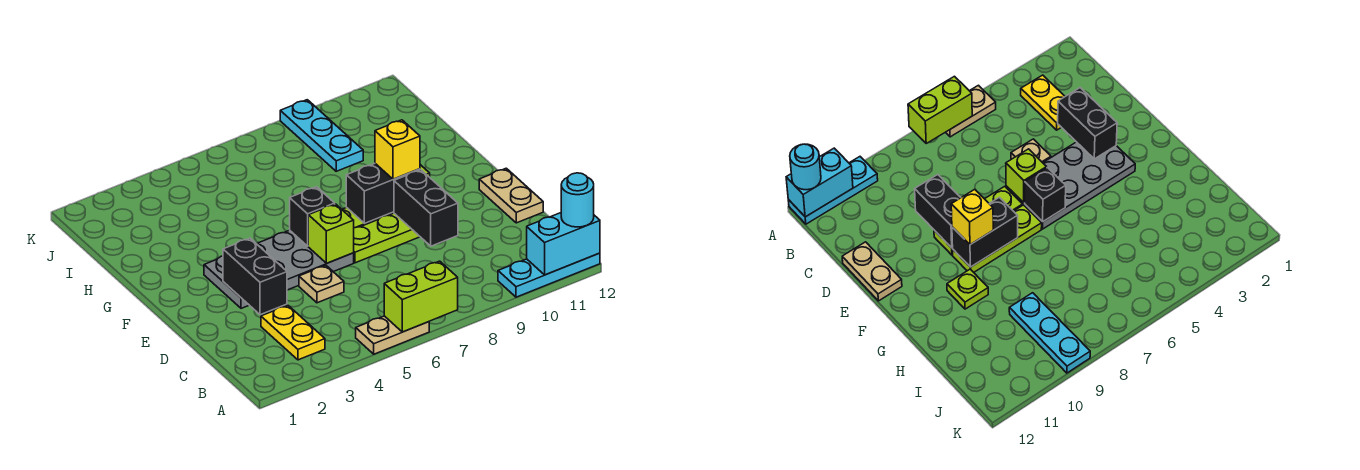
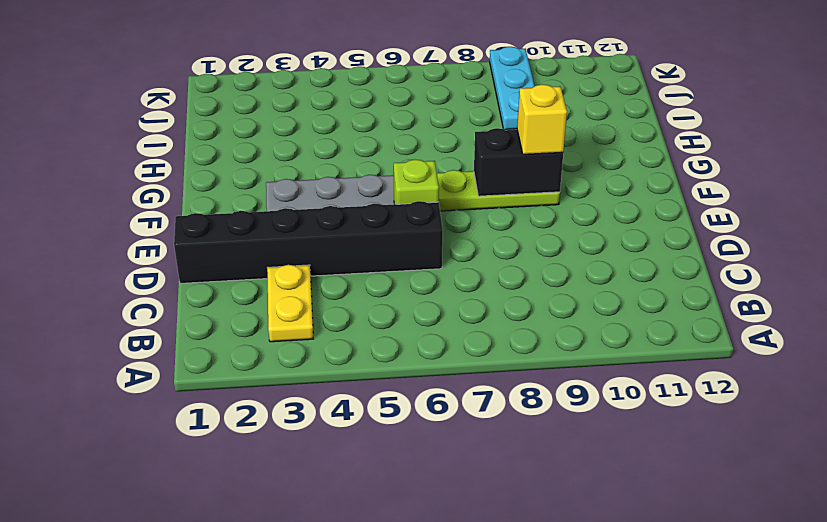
black brick D1:D6 level 1 -> tan plate D5 level 1
none -> tan plate A5:A6 level 1
none -> cyan plate A10:A12 level 1
none -> tan plate D12:E12 level 1

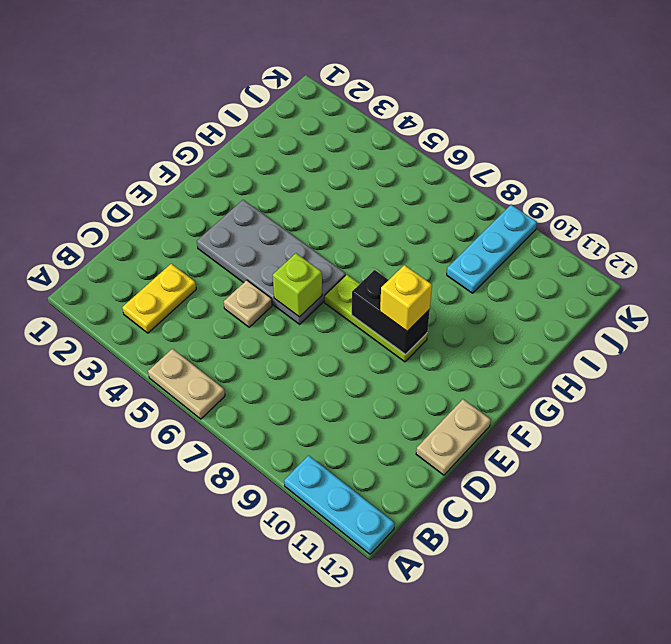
none -> lime plate E7:E9 level 1
none -> lime plate G10 level 1
none -> lime brick A6:A7 level 2

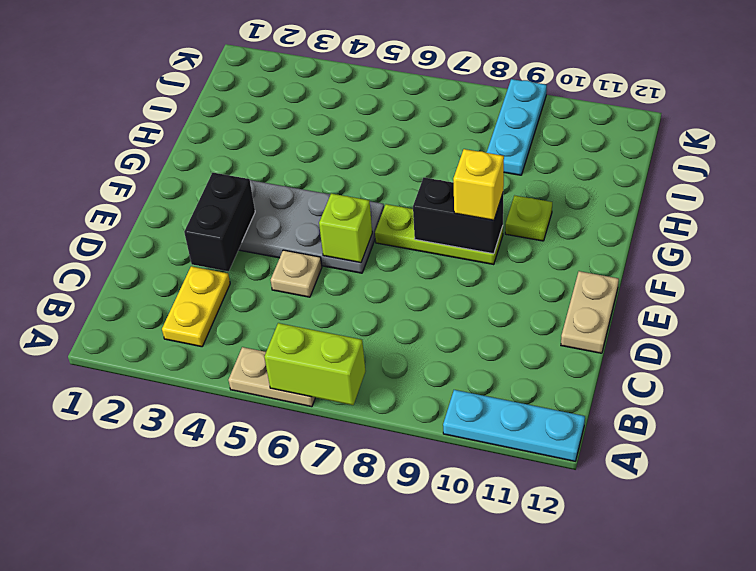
none -> lime plate E7:E9 level 1
none -> cyan brick A11:A12 level 2
none -> black brick D9:E9 level 2

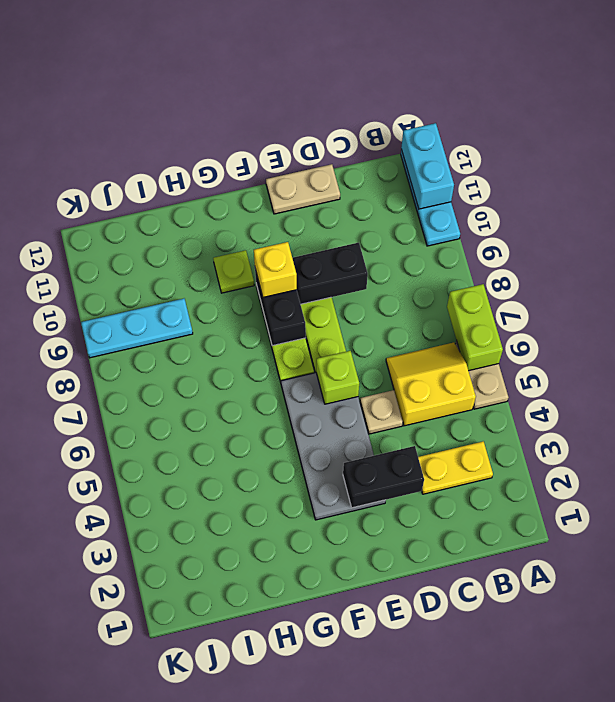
yellow slope B5:C6 level 1 top 5 -> none
none -> black brick F6 level 2
none -> cyan round brick A12 level 3

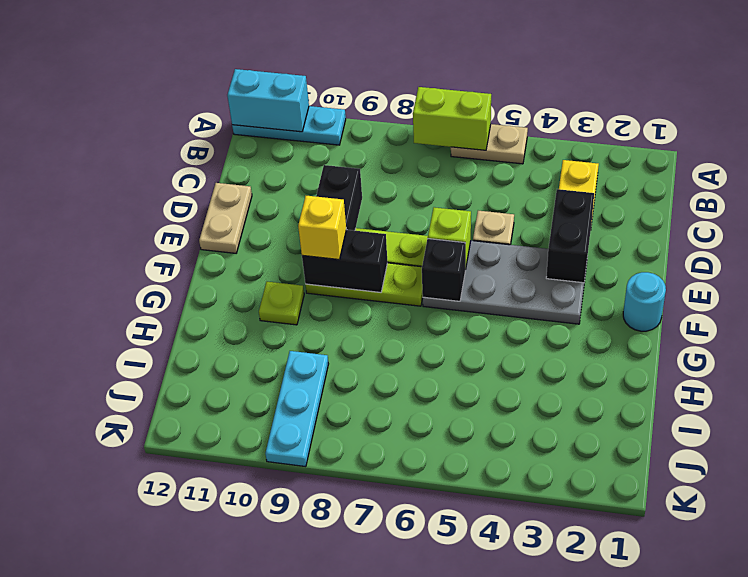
cyan round brick F1 level 1 -> cyan round brick A12 level 3

